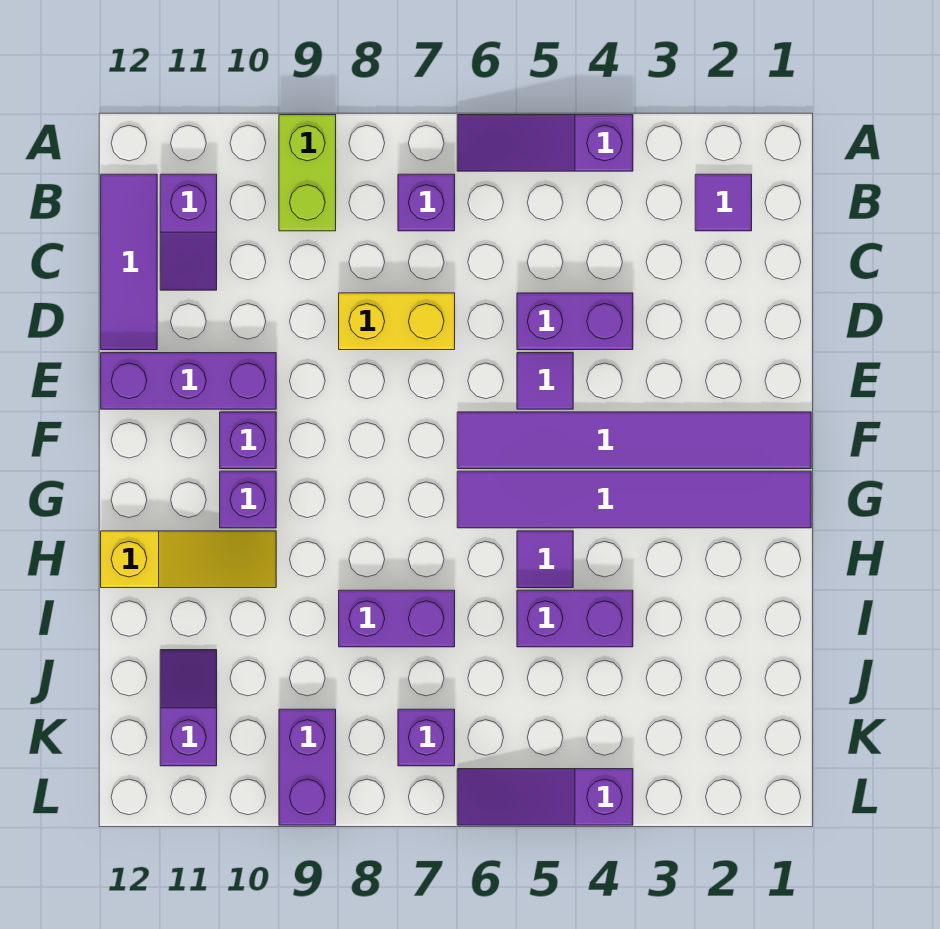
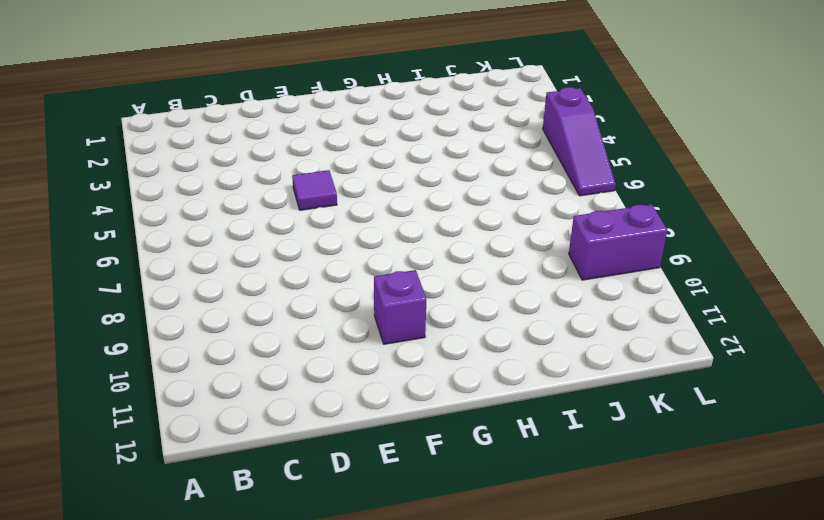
none -> purple slope A4:A6 level 1 top 4
none -> lime brick A9:B9 level 1
none -> purple tile B2 level 1

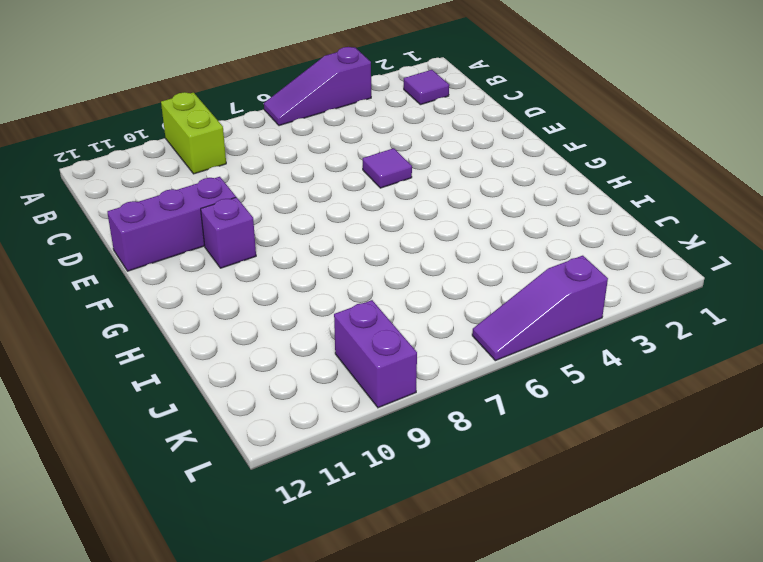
none -> purple brick B7 level 1
none -> purple slope B11:C11 level 1 top B
none -> purple tile B12:D12 level 1

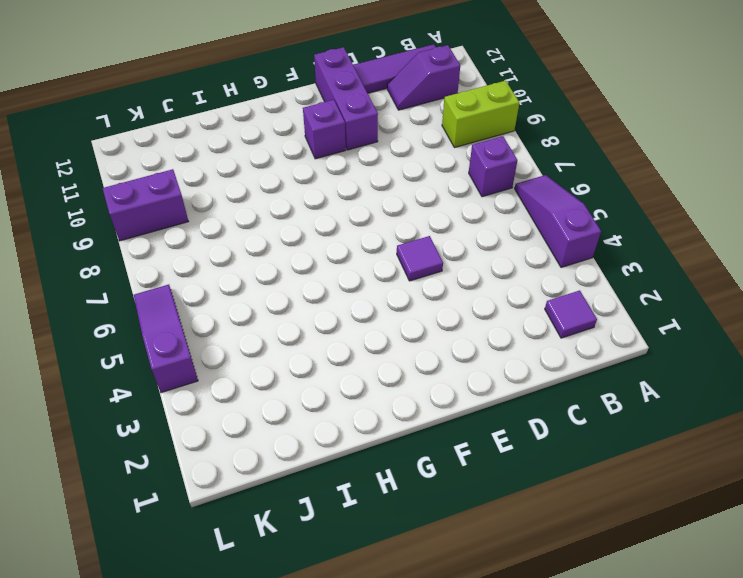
none -> purple brick D4:D5 level 1
none -> yellow brick D7:D8 level 1
none -> purple tile F1:F6 level 1

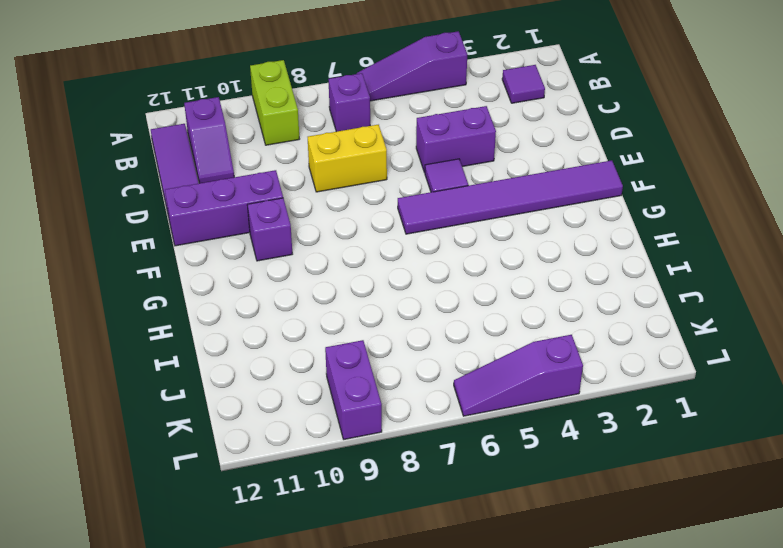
none -> purple tile G1:G6 level 1
none -> purple brick G10 level 1
none -> purple tile H5 level 1

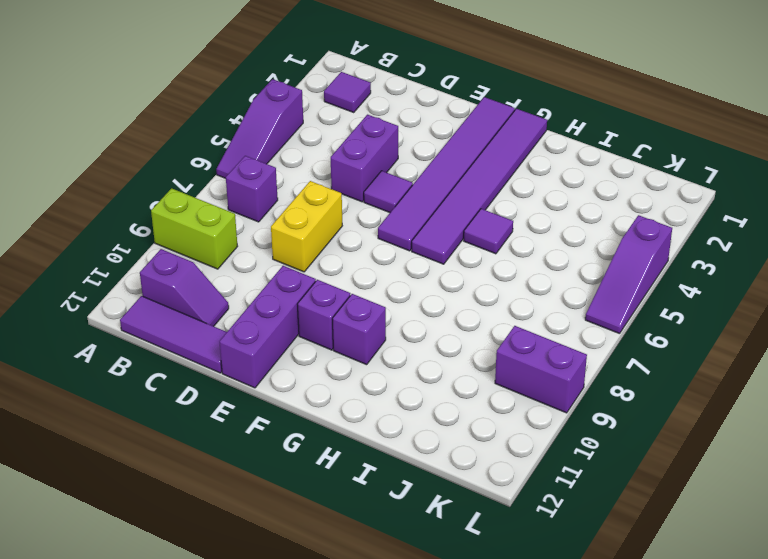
none -> yellow slope H10:H12 level 1 top 12
none -> purple brick I4:I5 level 1
none -> purple brick I7:I8 level 1

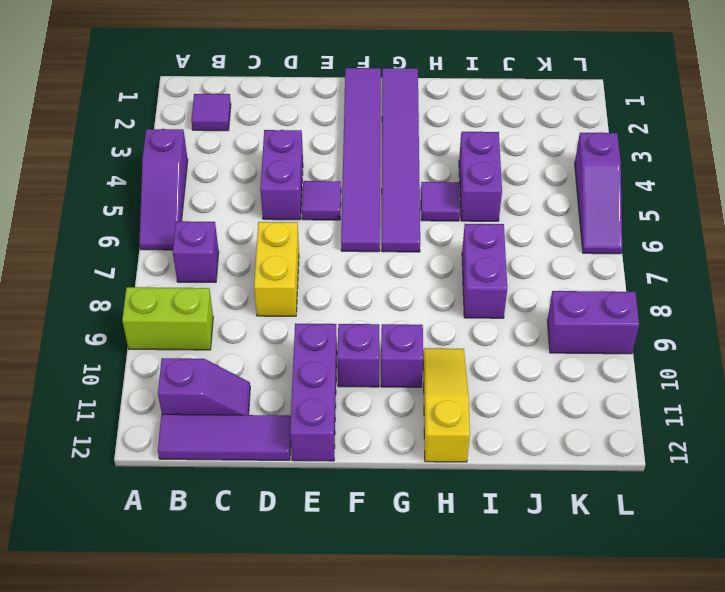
none -> purple slope J11:K11 level 1 top K
none -> purple brick K7 level 1

